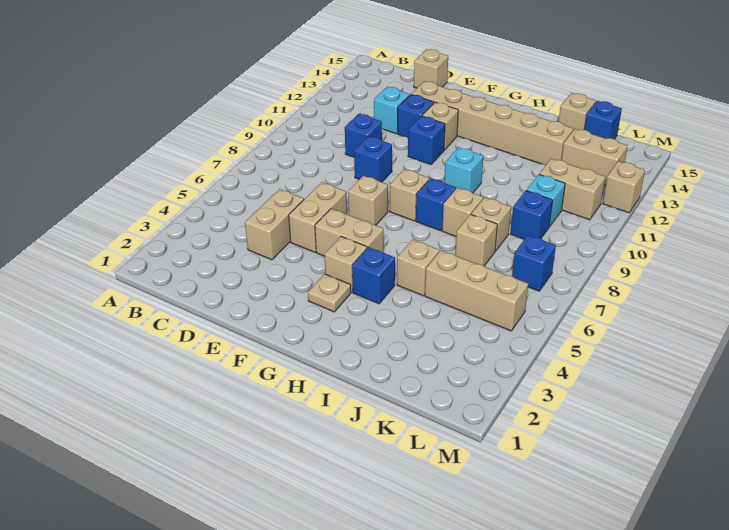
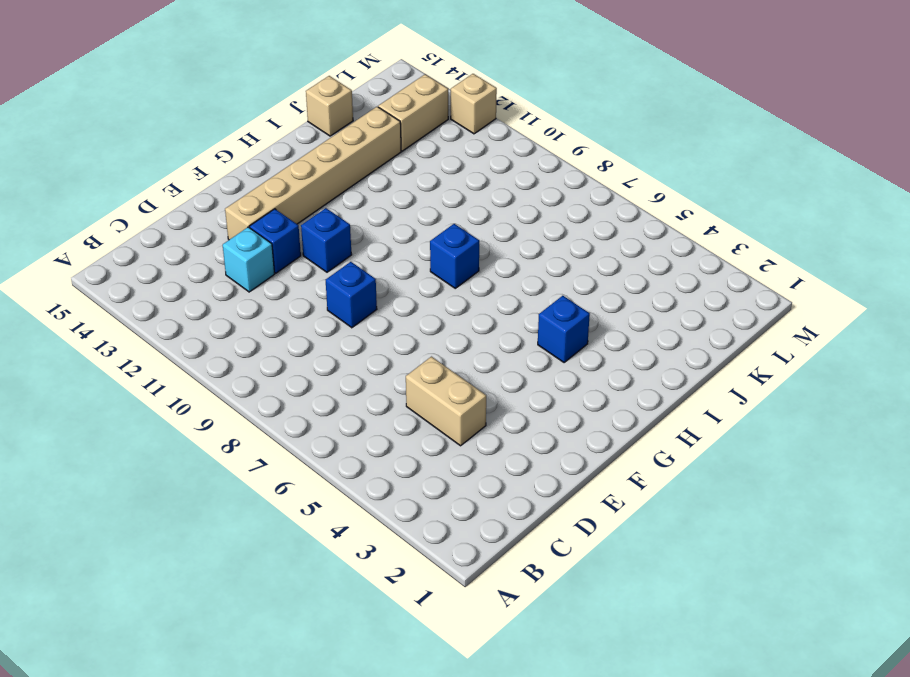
none -> blue brick D10 level 1
none -> tan brick D15 level 1
none -> tan brick E5:E6 level 1
none -> tan brick F5:G5 level 1

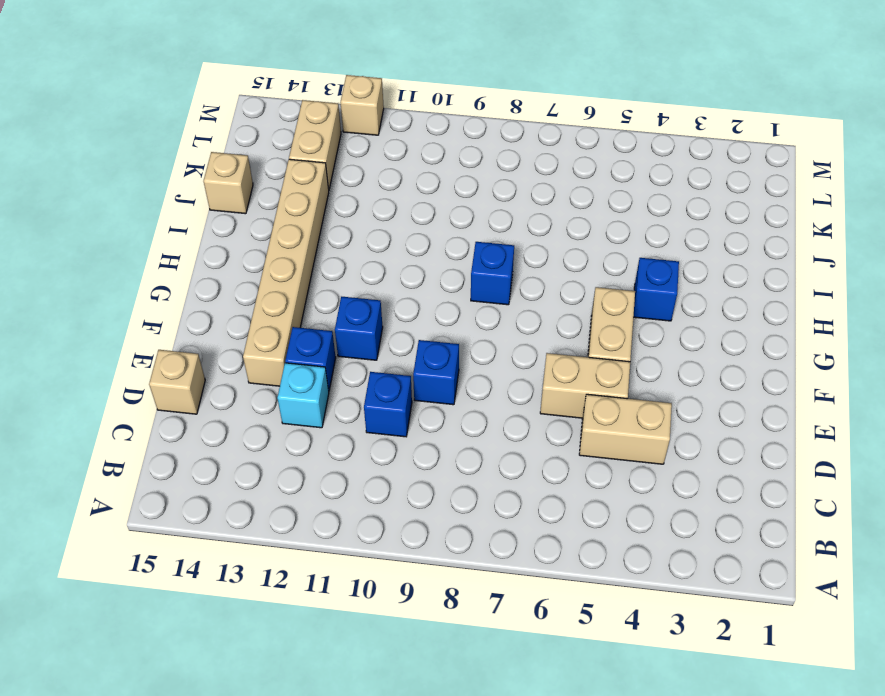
none -> tan brick F7 level 1
none -> tan brick F12 level 1
none -> tan plate G3 level 1
none -> tan brick G4 level 1

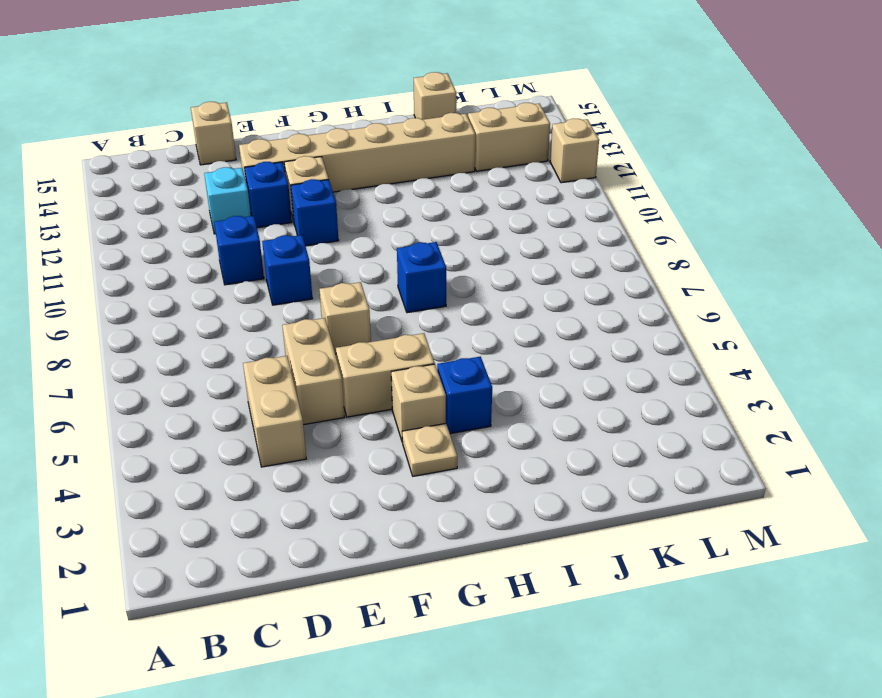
none -> tan brick G8 level 1
none -> cyan brick H10 level 1
none -> tan brick I5 level 1
none -> tan brick I8 level 1

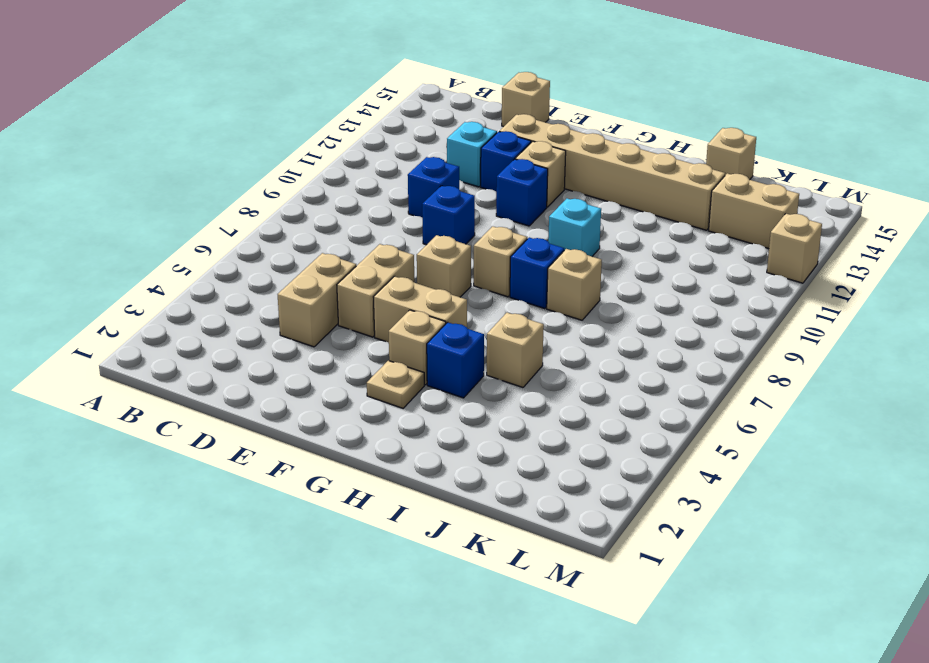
none -> tan brick J5:L5 level 1
none -> tan brick J7 level 1
none -> tan brick J8 level 1
none -> blue brick K9 level 1

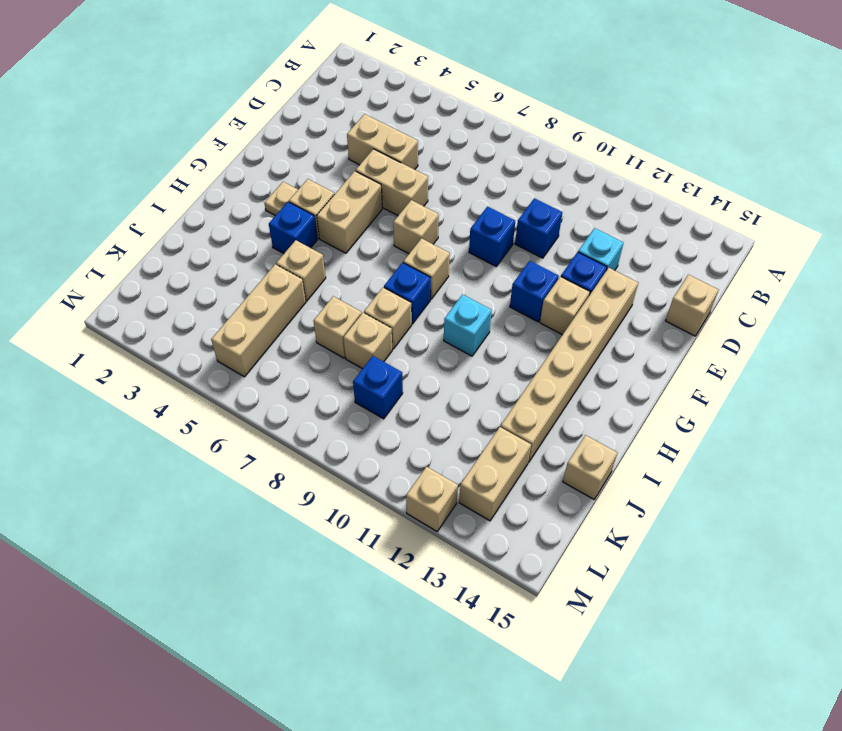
none -> cyan brick K10 level 1
none -> tan brick K11:L11 level 1
none -> blue brick K15 level 1
none -> blue brick L7 level 1

